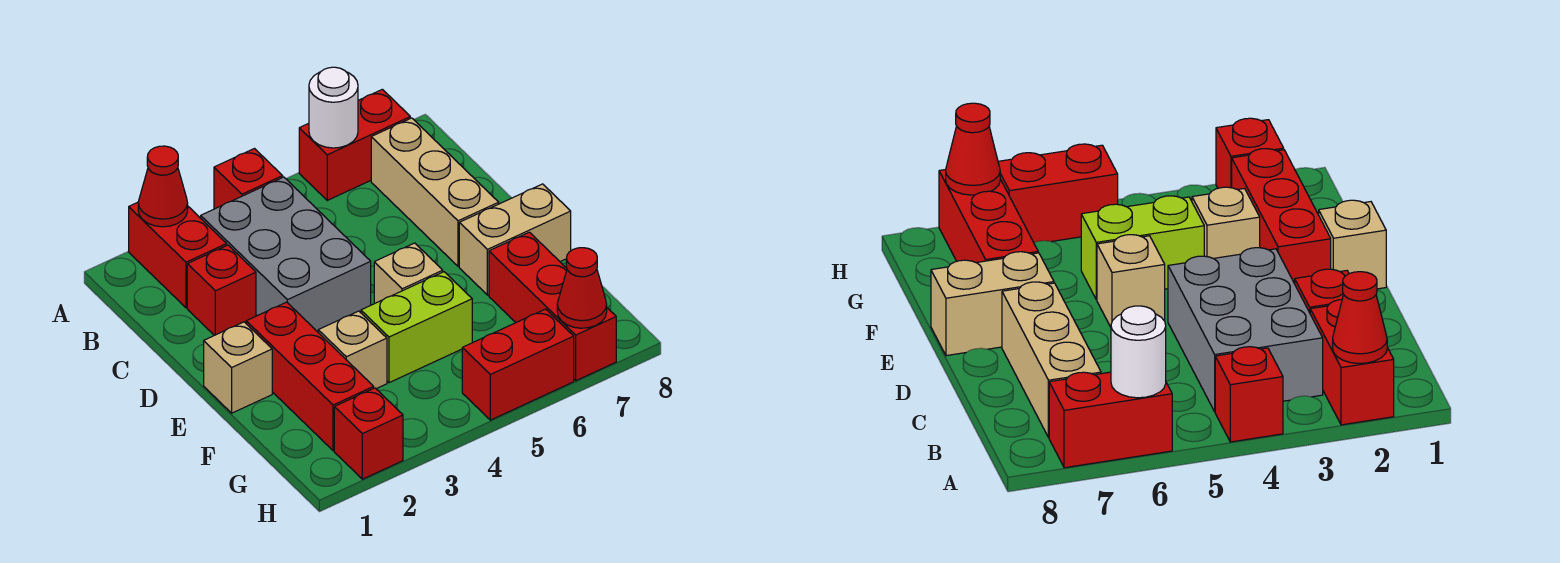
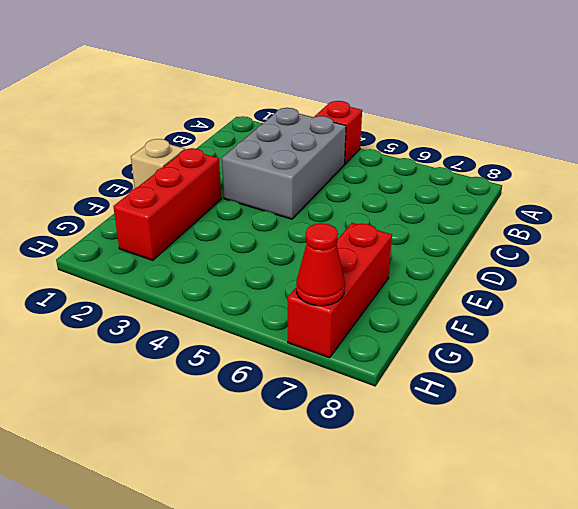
none -> red brick A2:B2 level 1
none -> red brick A6:A7 level 1
none -> tan brick B7:D7 level 1

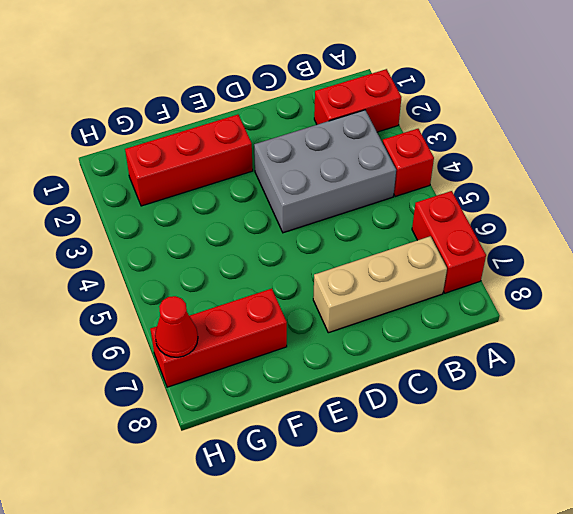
none -> red brick C2 level 1
none -> tan brick E1 level 1
none -> tan brick E5 level 1

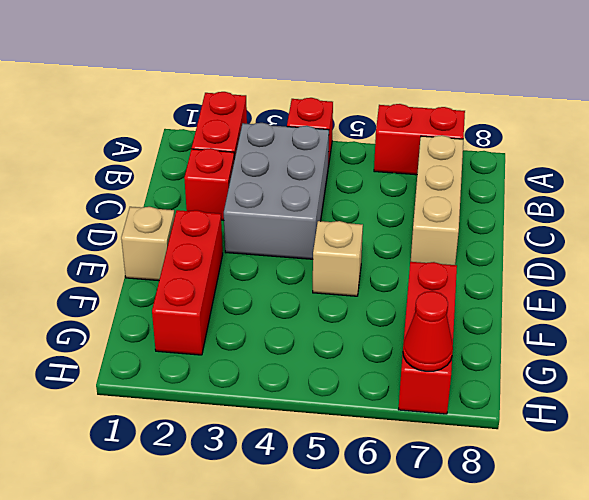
none -> tan brick E7:E8 level 1
none -> tan brick F3 level 1
none -> lime brick F4:F5 level 1

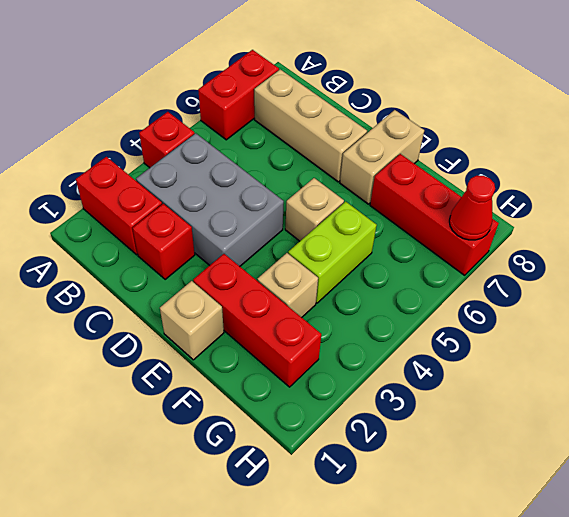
none -> red brick H2 level 1
none -> red brick H5:H6 level 1
none -> red cone A2 level 2

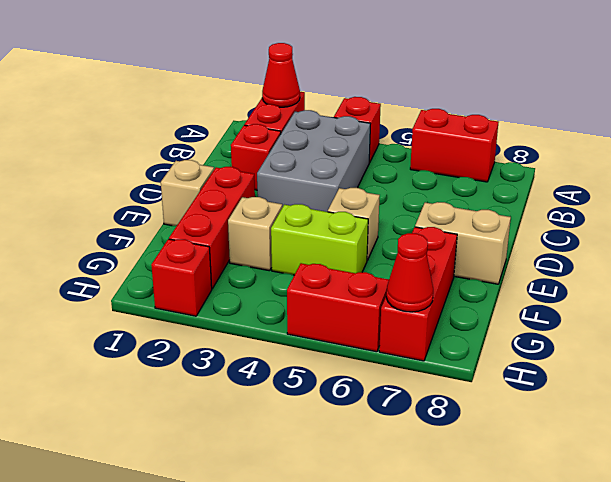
none -> tan brick B7:D7 level 1
none -> white round brick A6 level 2

